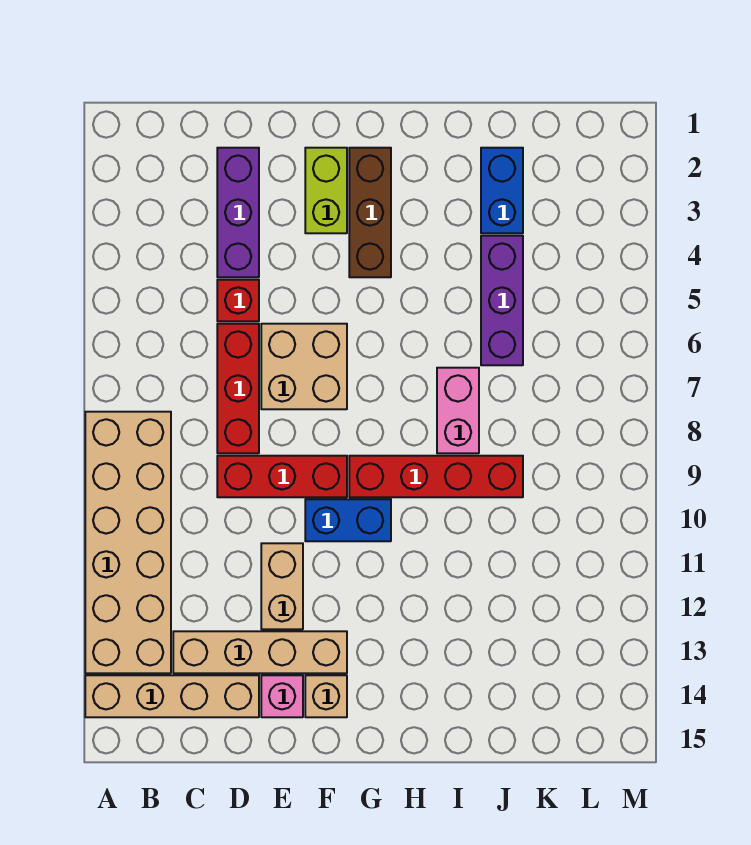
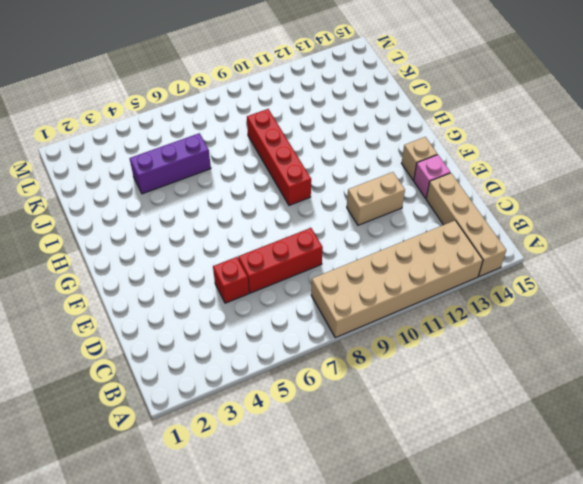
none -> tan brick C13:F13 level 1
none -> purple brick D2:D4 level 1
none -> red brick D9:F9 level 1

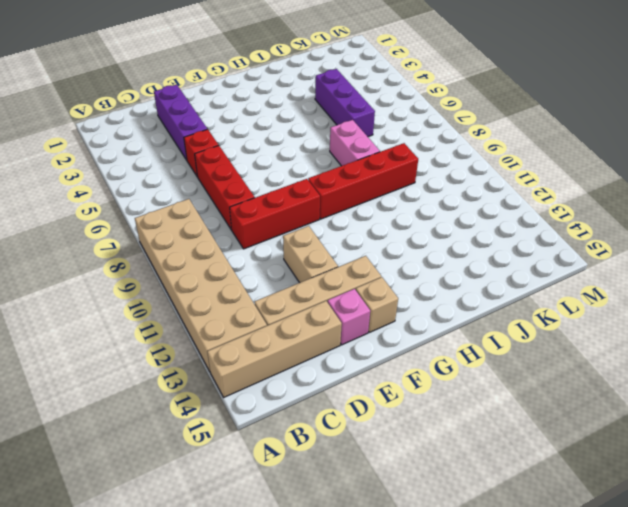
none -> tan brick E6:F7 level 1
none -> lime brick F2:F3 level 1
none -> blue brick F10:G10 level 1

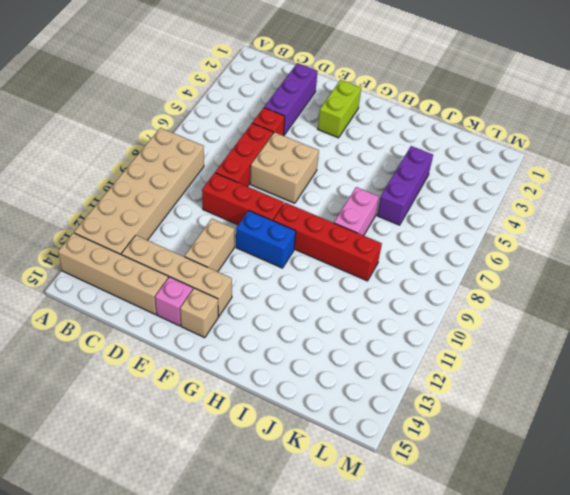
none -> brown brick G2:G4 level 1
none -> blue brick J2:J3 level 1

